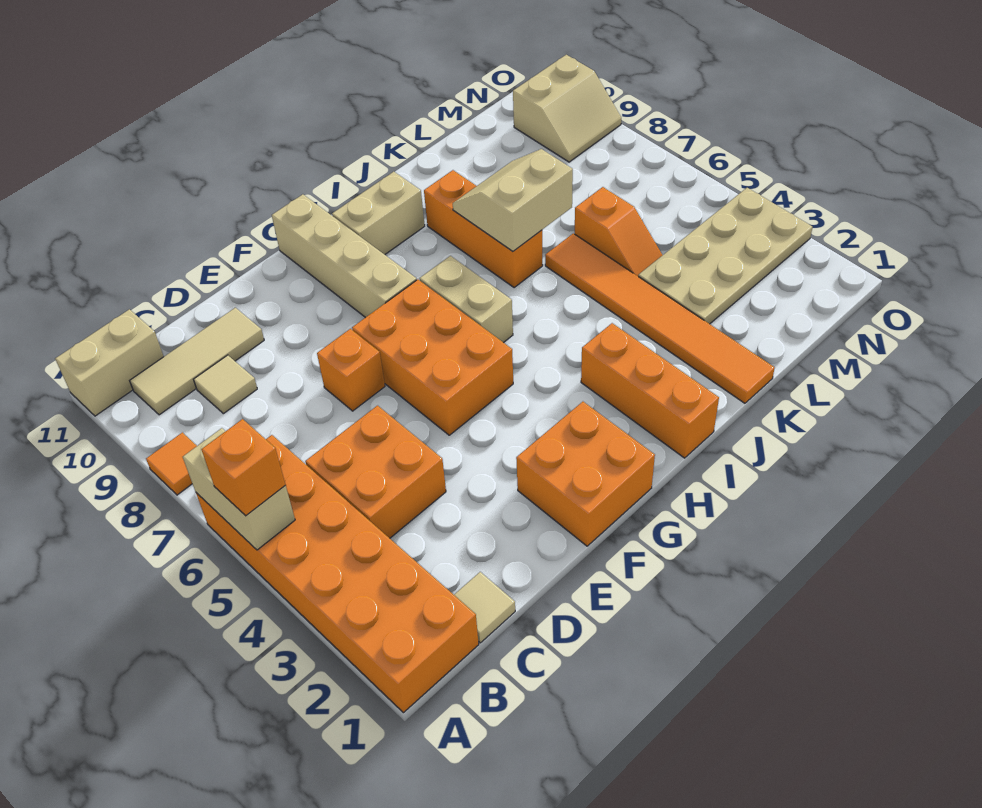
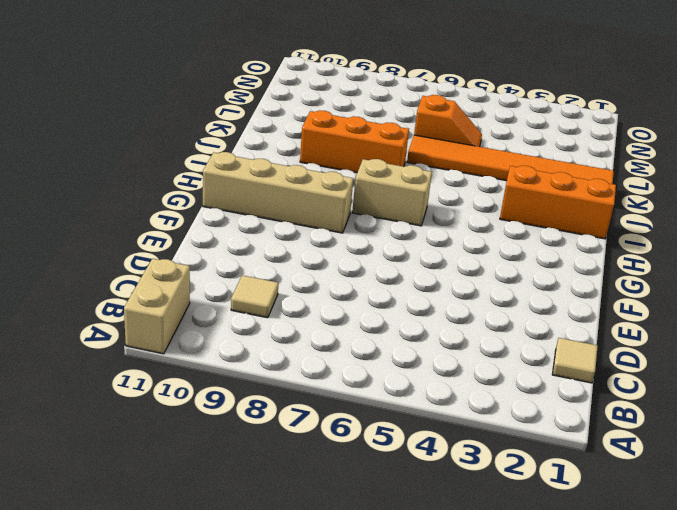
none -> orange brick A1:B6 level 1
none -> orange tile A8 level 1
none -> tan tile B10:D10 level 1

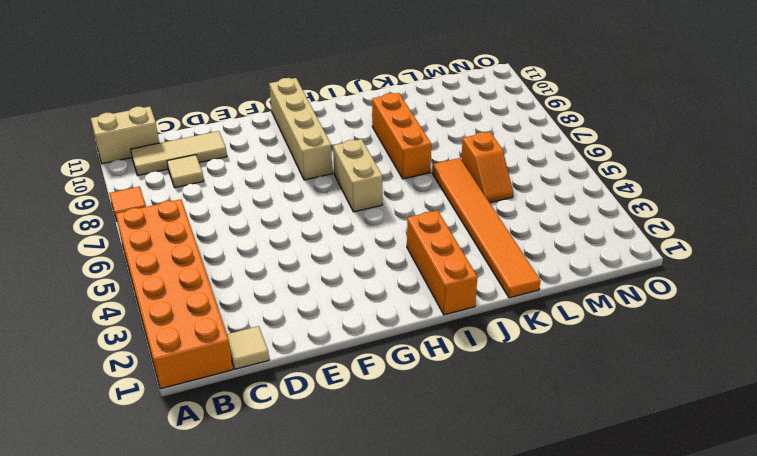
none -> orange brick C4:D5 level 1
none -> orange brick E7 level 1
none -> orange brick F1:G2 level 1

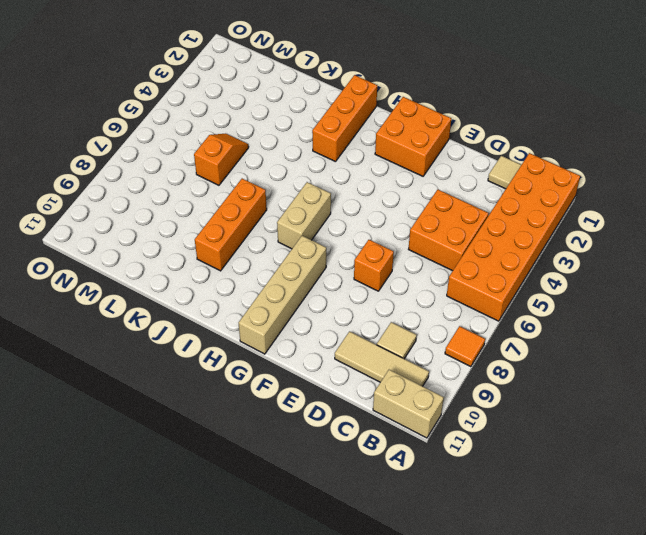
none -> orange brick F5:G7 level 1
none -> tan brick H10:I10 level 1
none -> orange tile K1:K6 level 1

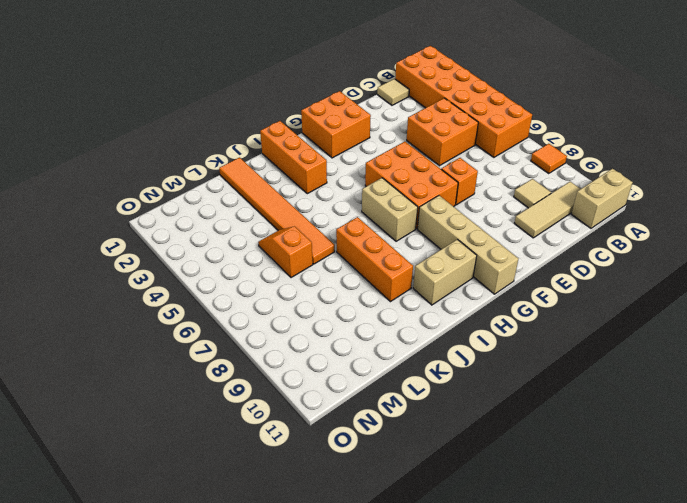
none -> tan plate L3:O4 level 1
none -> tan slope N9:O10 level 1 top 10
none -> tan brick A5:A6 level 2

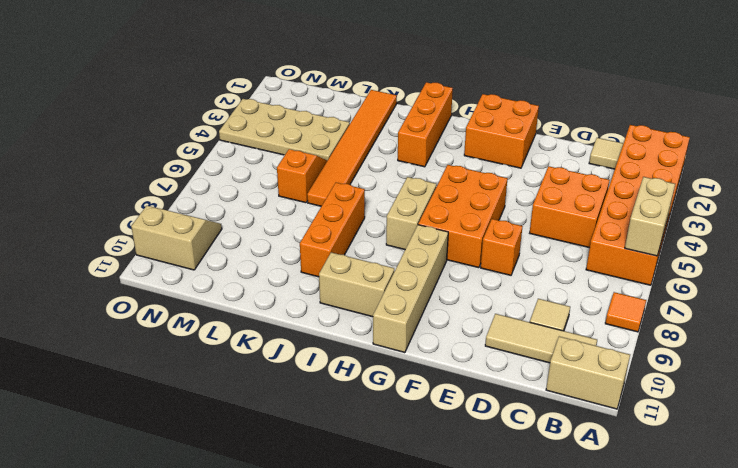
none -> tan slope J7:K8 level 2 top 7
none -> orange brick A5 level 3

